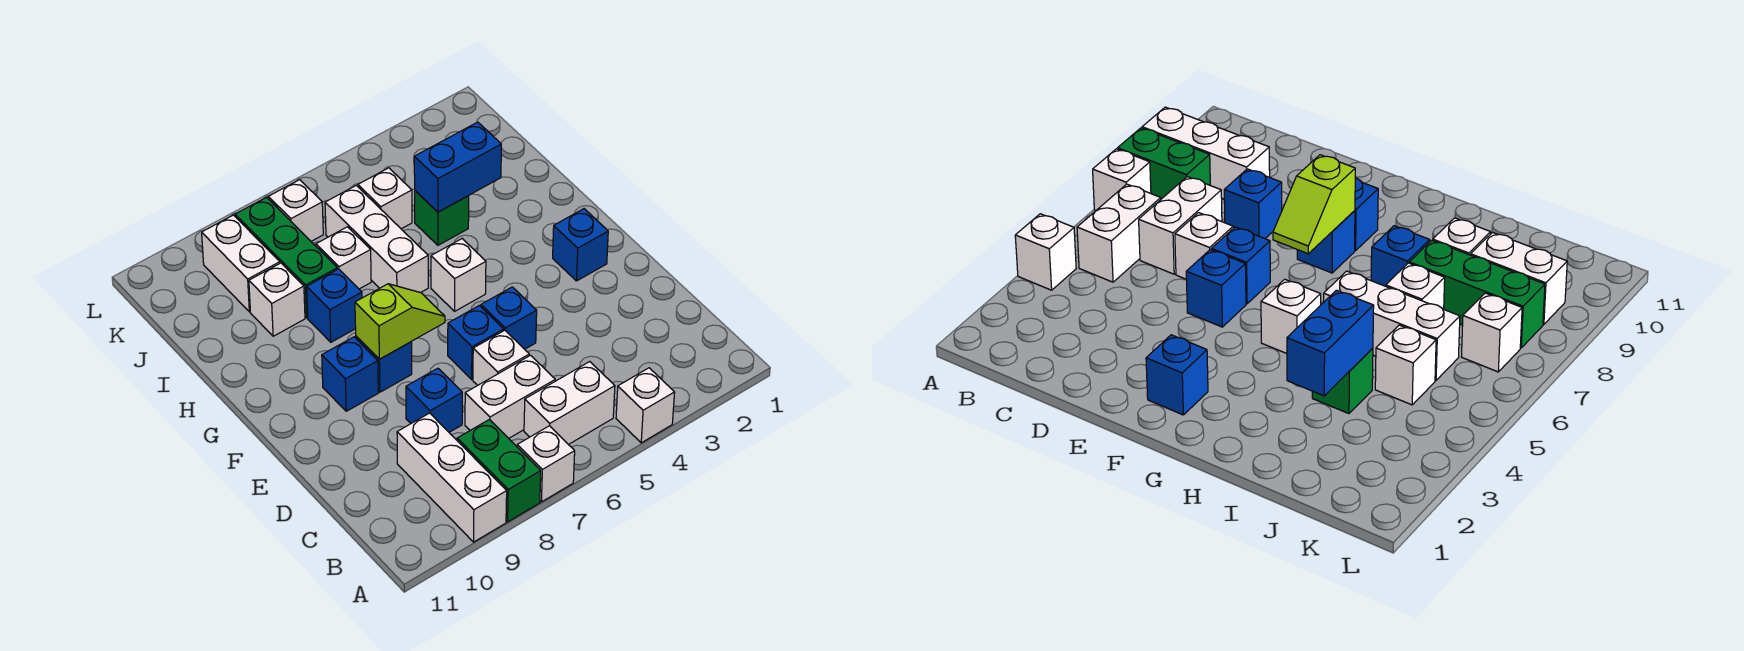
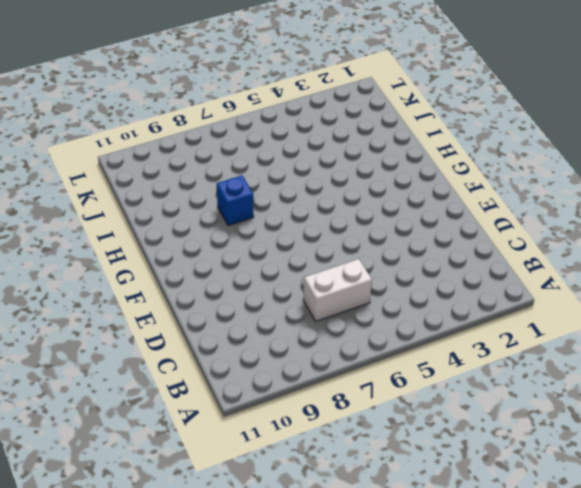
none -> white brick A4 level 1
none -> white brick A7 level 1
none -> green brick A8:B8 level 1

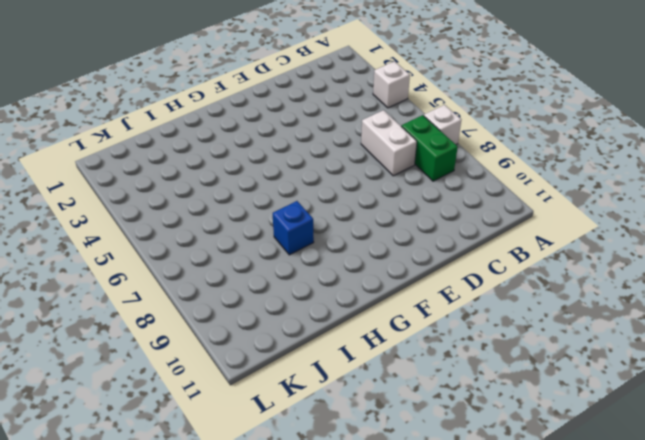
green brick B7:B8 level 1 -> green brick A8:B8 level 1
none -> white brick A9:C9 level 1
none -> white brick B5:B6 level 1
none -> white brick D6 level 1

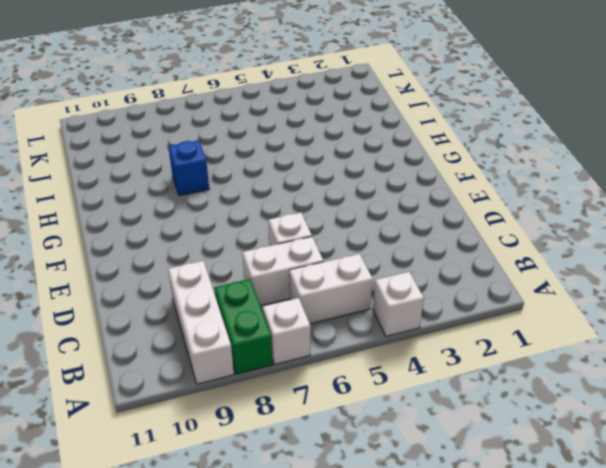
none -> blue brick D8 level 1
none -> blue brick E5 level 1
none -> blue brick E6 level 1

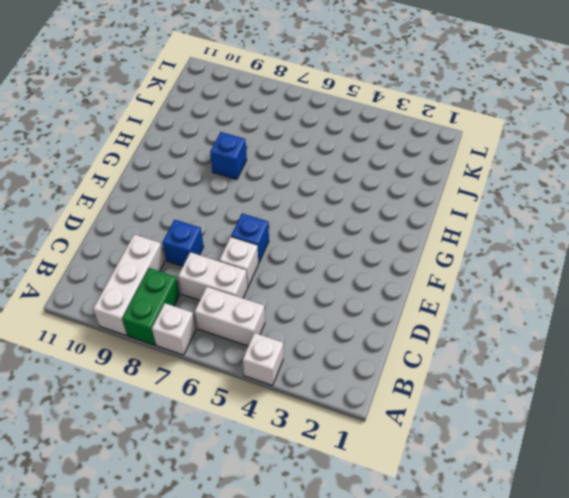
none -> blue brick E5 level 1
none -> blue brick F2 level 1
none -> blue brick F8 level 1

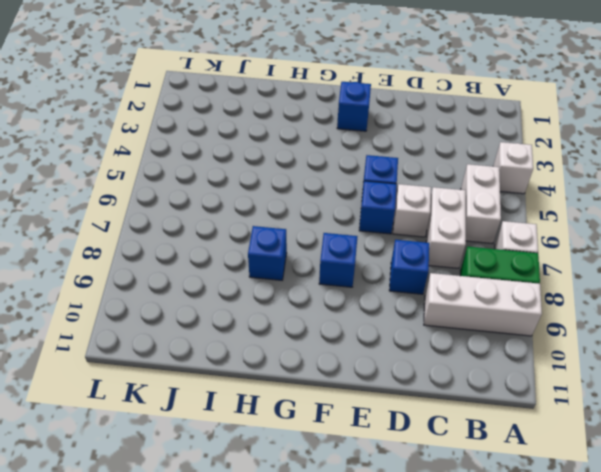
none -> blue brick F9 level 1
none -> white brick G5 level 1
none -> white brick H6:J6 level 1

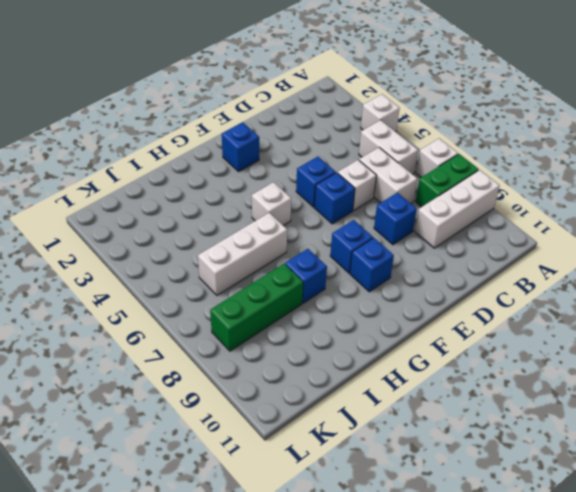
none -> green brick I4 level 1
none -> white brick I7 level 1
none -> white brick I9 level 1

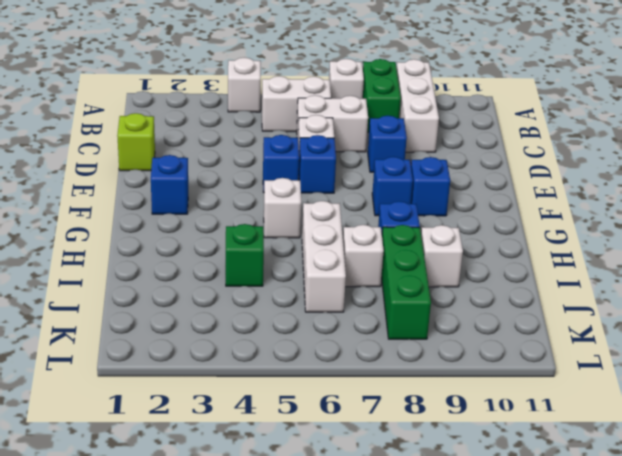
lime brick D1 level 1 -> none
none -> white brick J5 level 1
none -> white brick J9:K9 level 1
none -> white brick K7 level 1

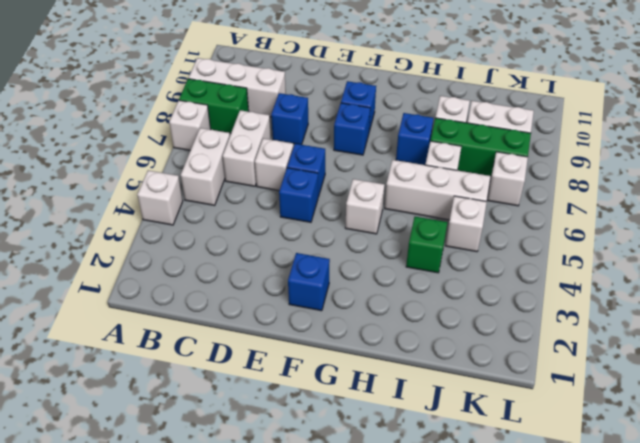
none -> lime slope F7:F8 level 2 top 8
none -> blue brick I3:I4 level 2

